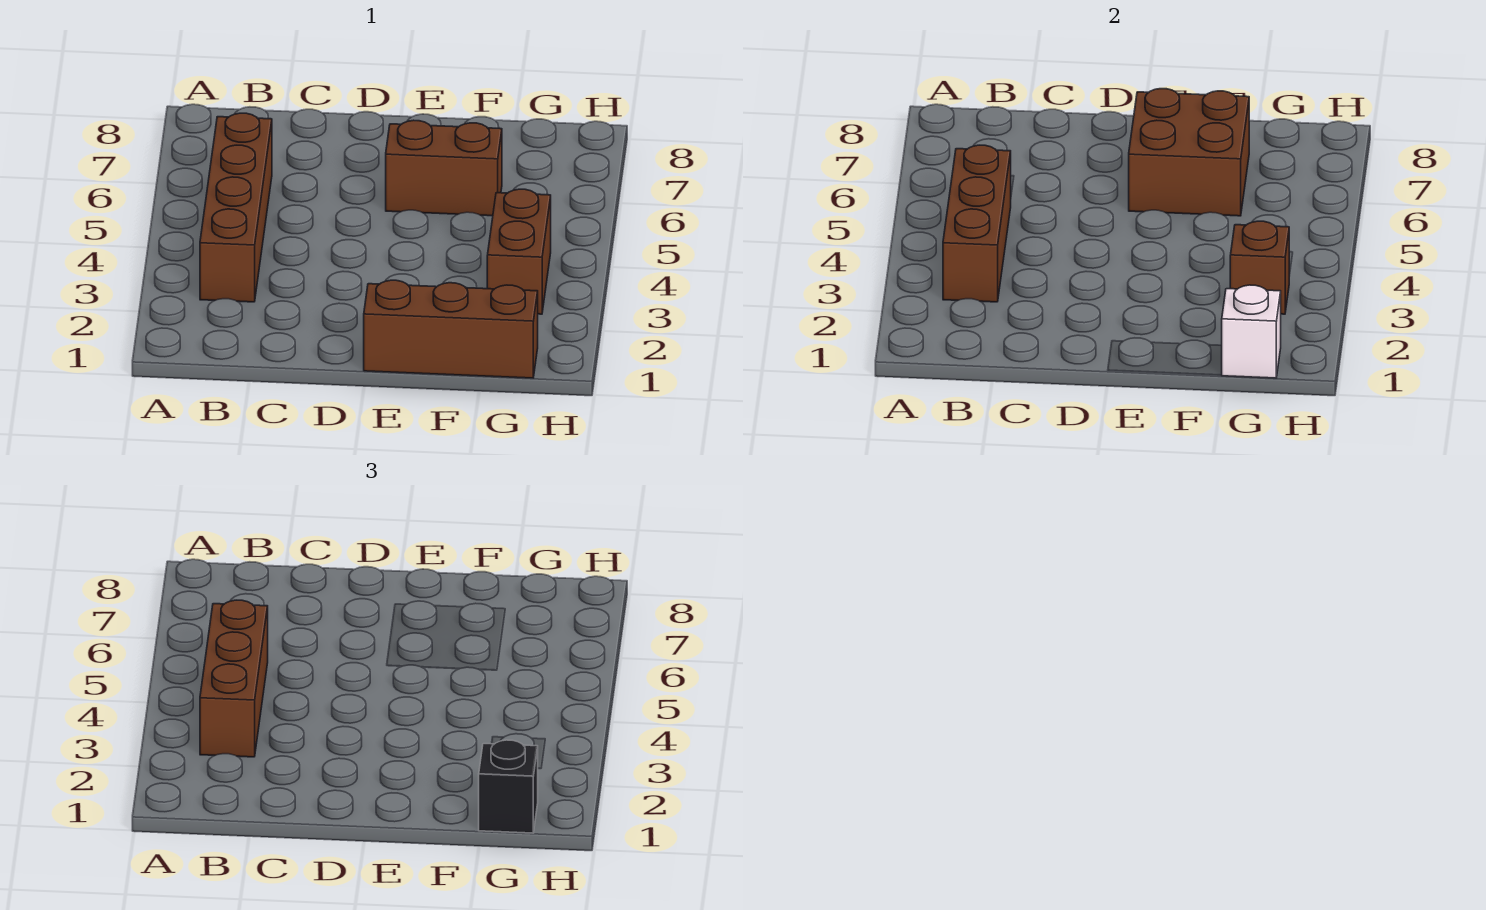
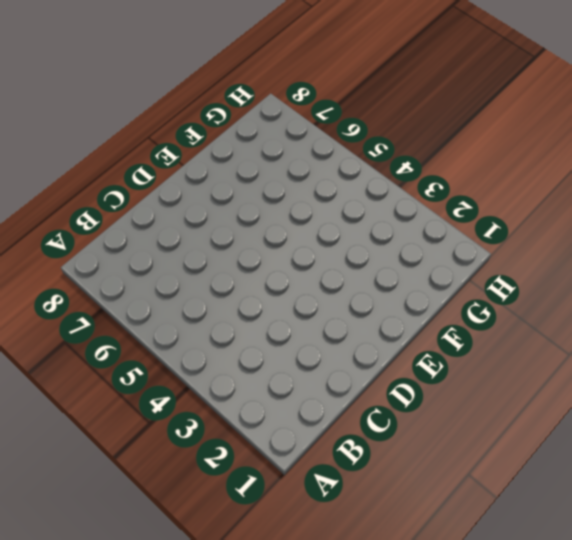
none -> brown brick B3:B6 level 1
none -> brown brick E1:G1 level 1

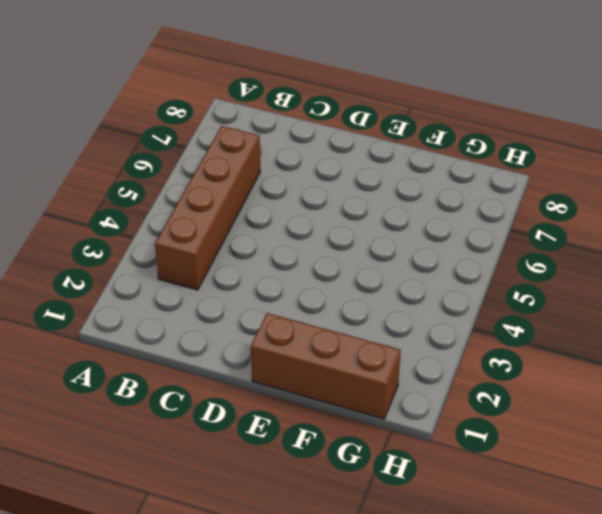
none -> brown brick E6:F6 level 1
none -> brown brick G3:G4 level 1

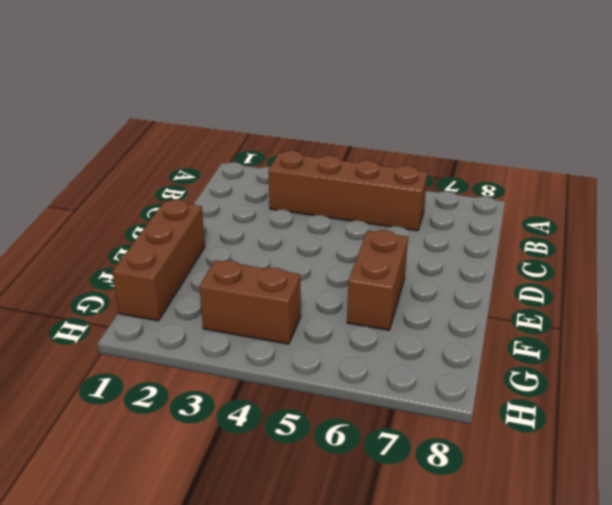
none -> brown brick B3:B5 level 2
none -> brown brick E6:F7 level 2

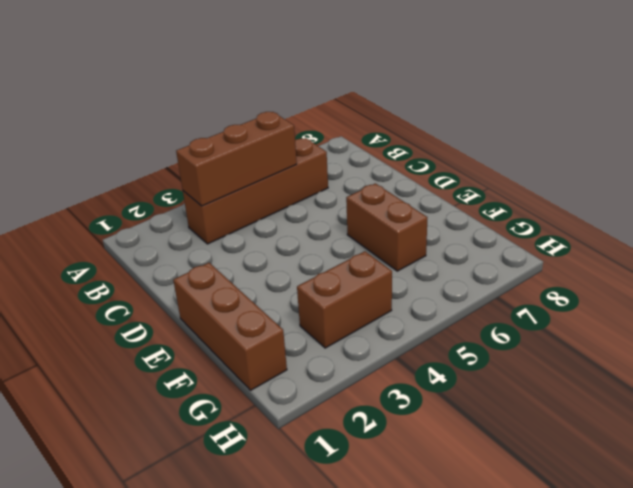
none -> brown brick E6:F7 level 2
none -> white brick G1 level 2

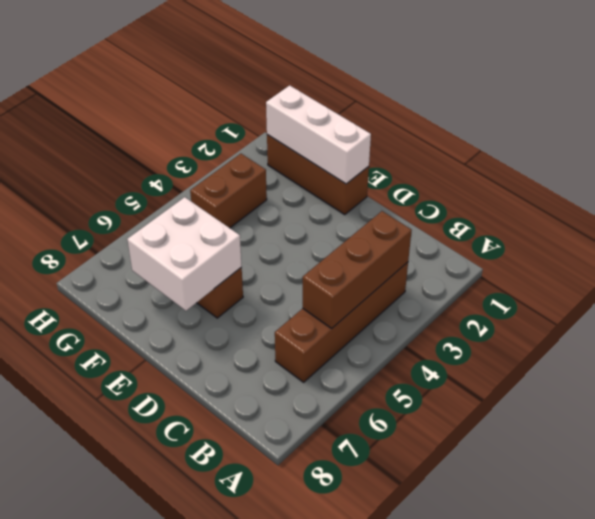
white brick E1:G1 level 2 -> white brick G1 level 2
white brick E6:F7 level 2 -> brown brick E6:F7 level 2
none -> brown brick G3 level 2
none -> brown brick B3:B5 level 3

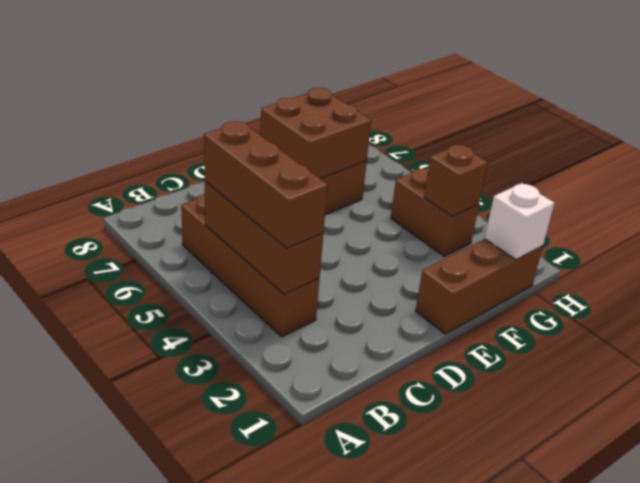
none -> black brick G1 level 3

